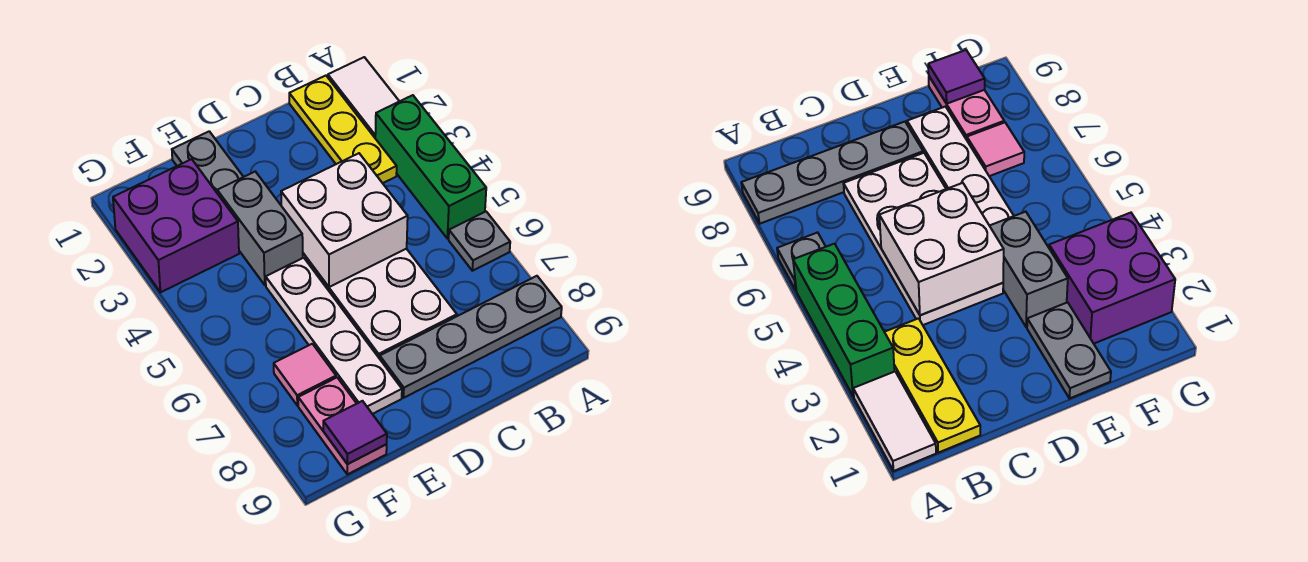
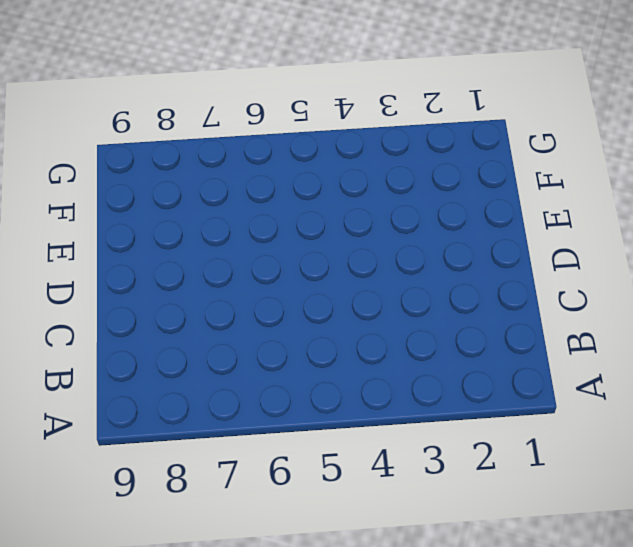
none -> white tile A1:A2 level 1
none -> green brick A3:A5 level 1
none -> grey plate A6 level 1

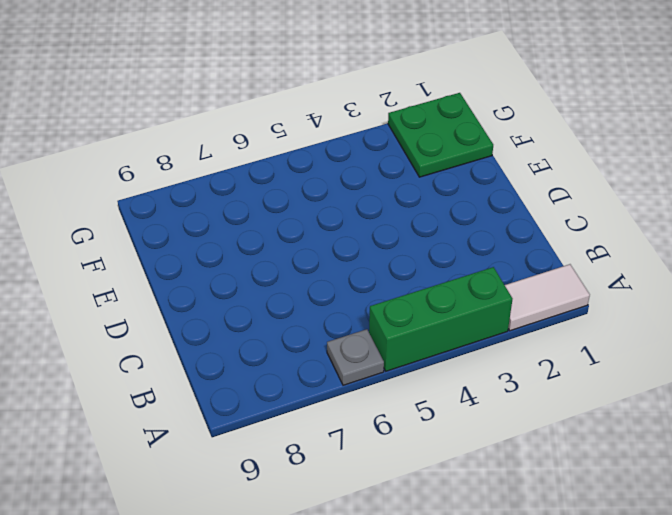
green plate F1:G2 level 1 -> purple brick F2:G3 level 1
none -> grey plate A8:D8 level 1
none -> yellow plate B1:B3 level 1
none -> white plate C4:D7 level 1

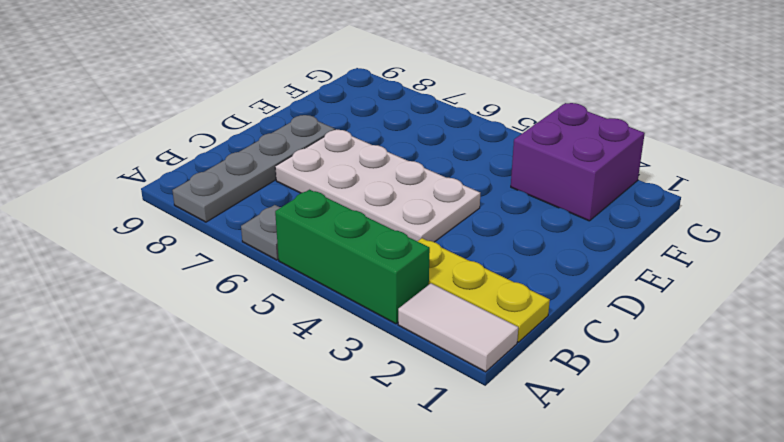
none -> grey plate E1:E2 level 1
none -> grey brick E3:E4 level 1
none -> white plate E5:E8 level 1

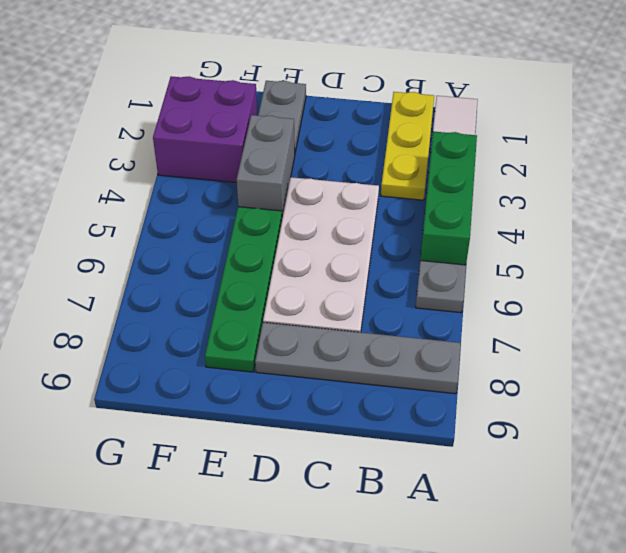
green plate E5:E8 level 1 -> white plate E5:E8 level 1
none -> pink tile F7 level 1
none -> pink plate F8:F9 level 1
none -> white brick C4:D5 level 2

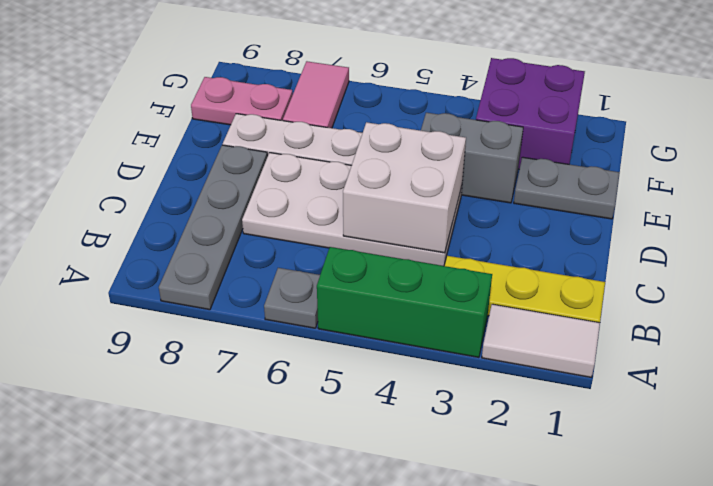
pink tile F7:G7 level 1 -> pink tile F7 level 1
none -> purple tile F9 level 2

